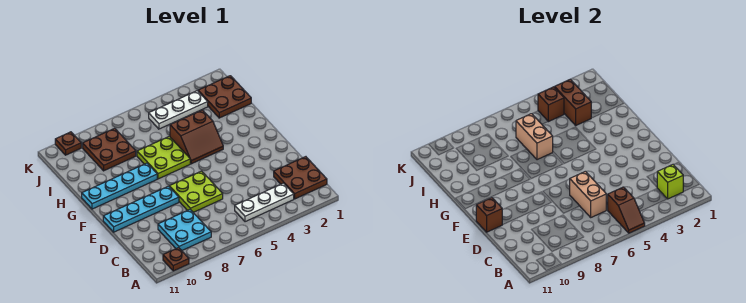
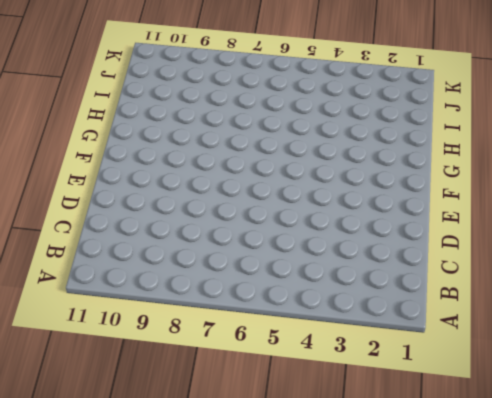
none -> brown plate A10 level 1
none -> brown plate B1:C2 level 1
none -> white plate B3:B5 level 1

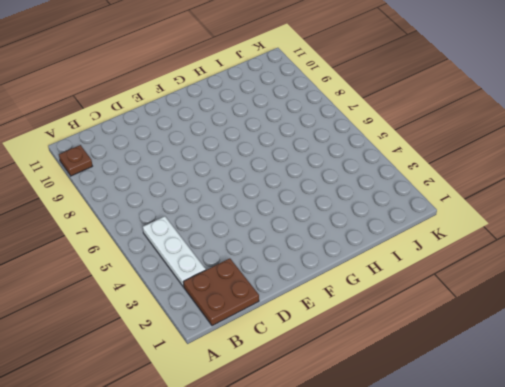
none -> cyan plate B8:C9 level 1
none -> lime plate D6:E7 level 1
none -> cyan plate E8:E11 level 1

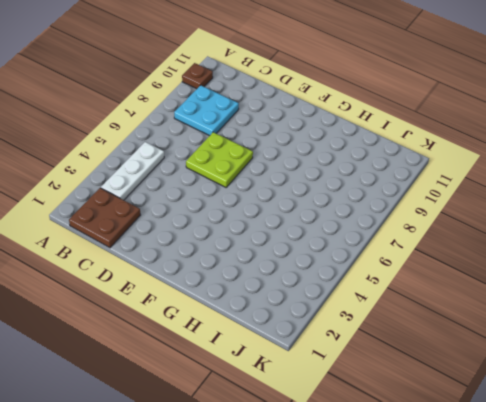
none -> cyan plate E8:E11 level 1
none -> brown slope G4:H5 level 1 top H
none -> lime plate G6:H7 level 1

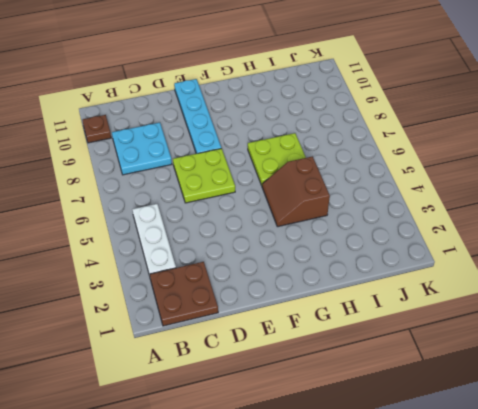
none -> cyan plate G8:G11 level 1
none -> brown plate I1:J2 level 1
none -> brown plate I8:J9 level 1

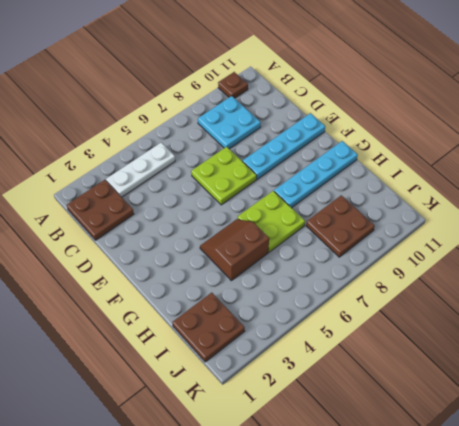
none -> white plate J3:J5 level 1
none -> brown plate K10 level 1
none -> brown slope A5:B5 level 2 top B

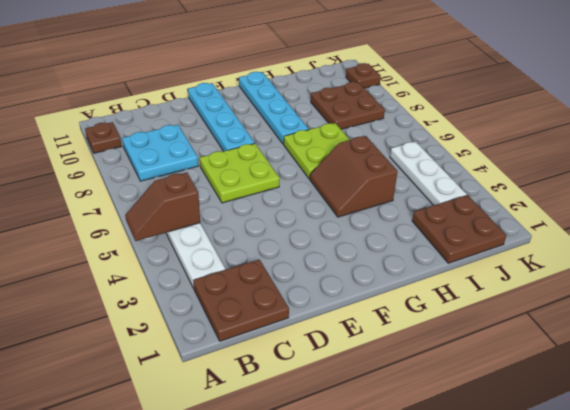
none -> lime brick B2 level 2
none -> tan brick C6:D6 level 2
none -> brown brick E11 level 2

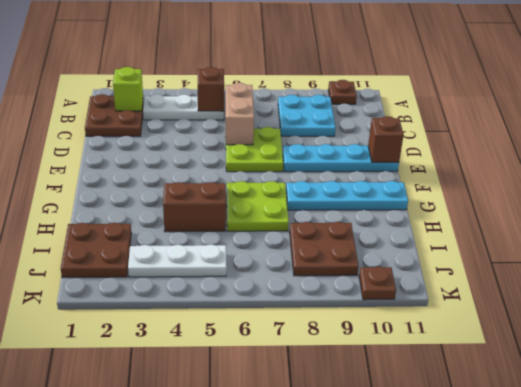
none -> tan brick H6:I6 level 2
none -> brown brick I3:J3 level 2
none -> brown brick J4 level 2

